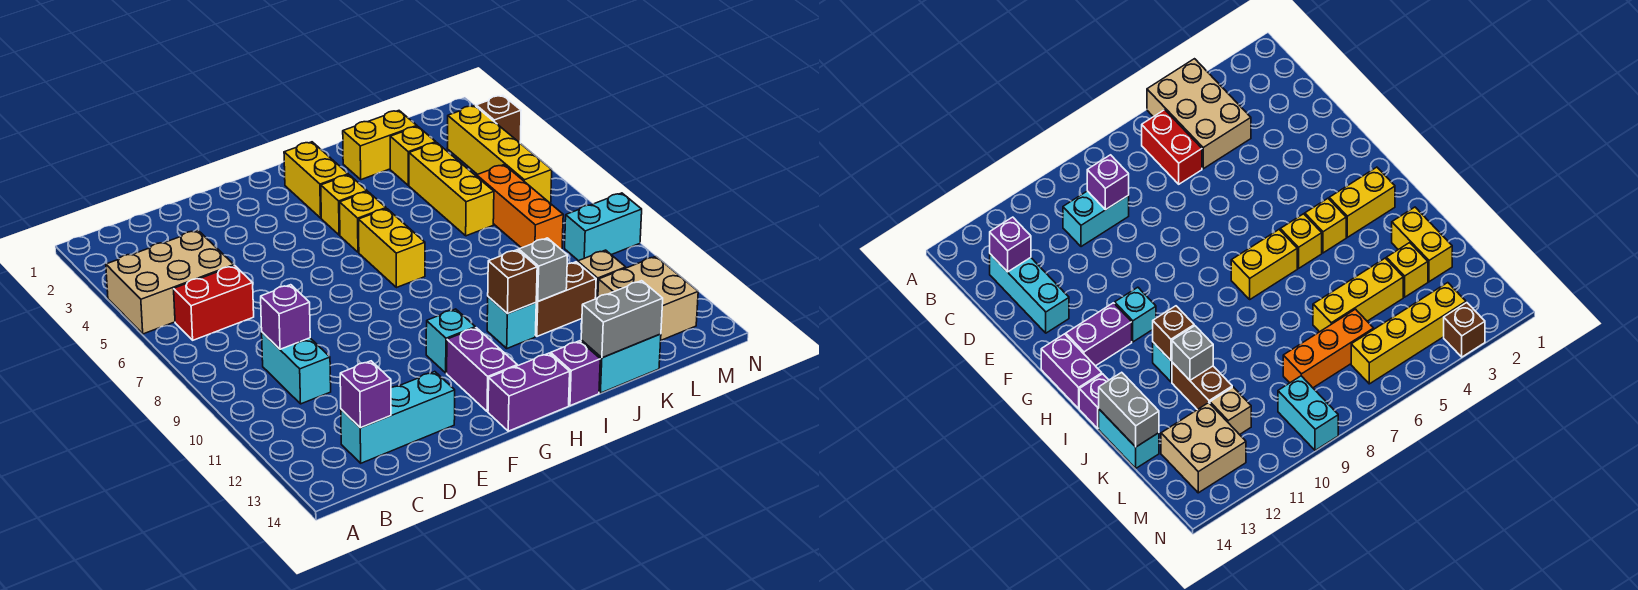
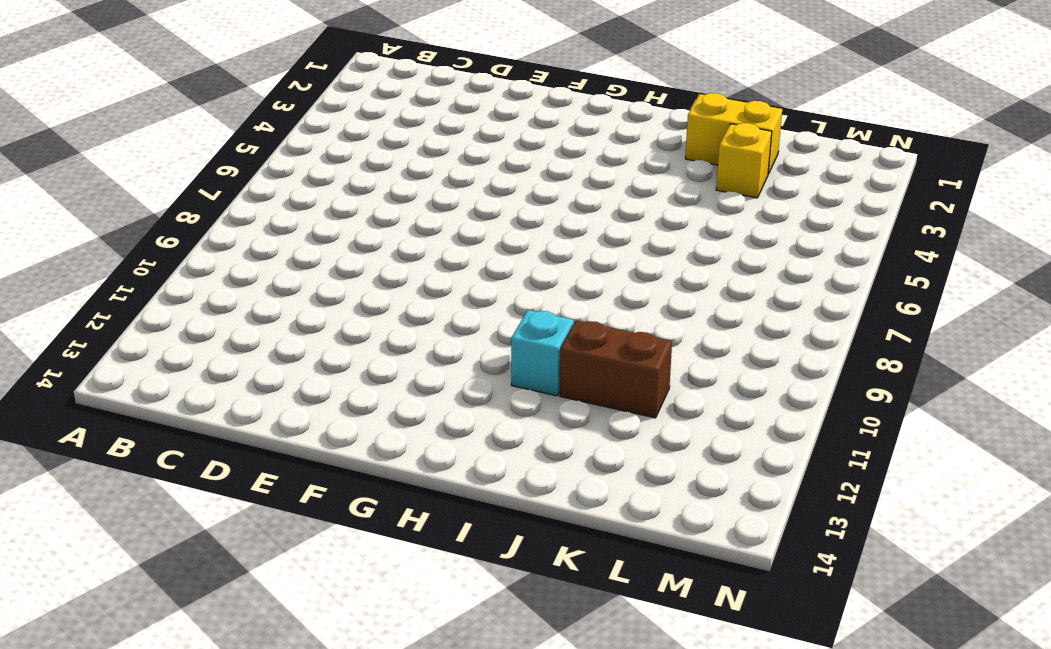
none -> tan brick A4:C5 level 1
none -> red brick B6:C6 level 1
none -> cyan brick C9:C10 level 1

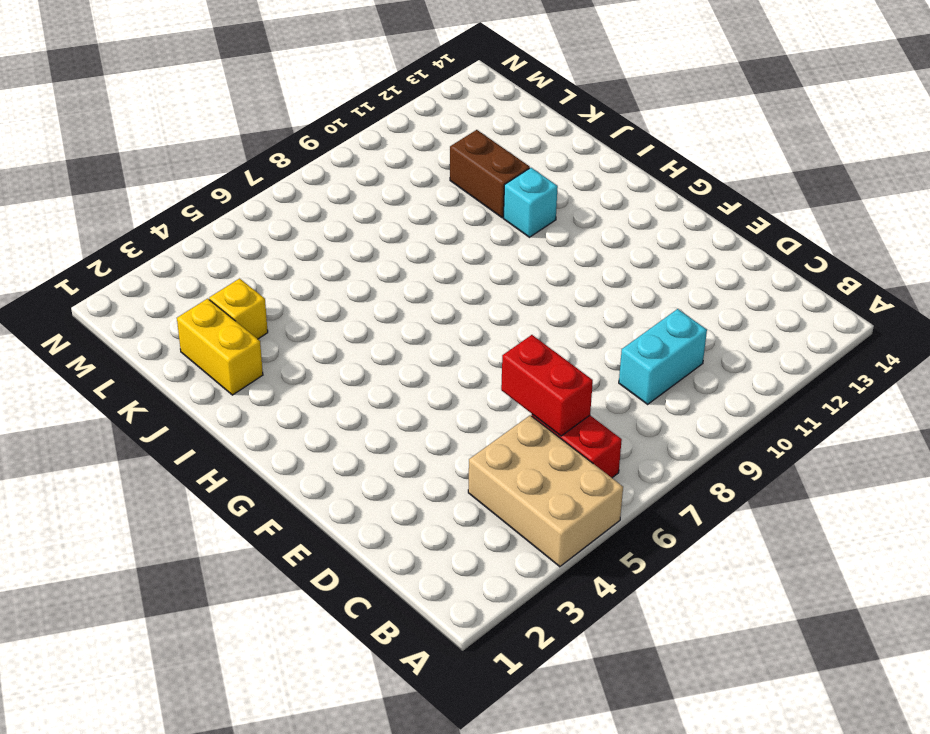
red brick C6:D6 level 2 -> none
none -> cyan brick C13:E13 level 1
none -> cyan brick G11 level 1
none -> purple brick G12:G13 level 1

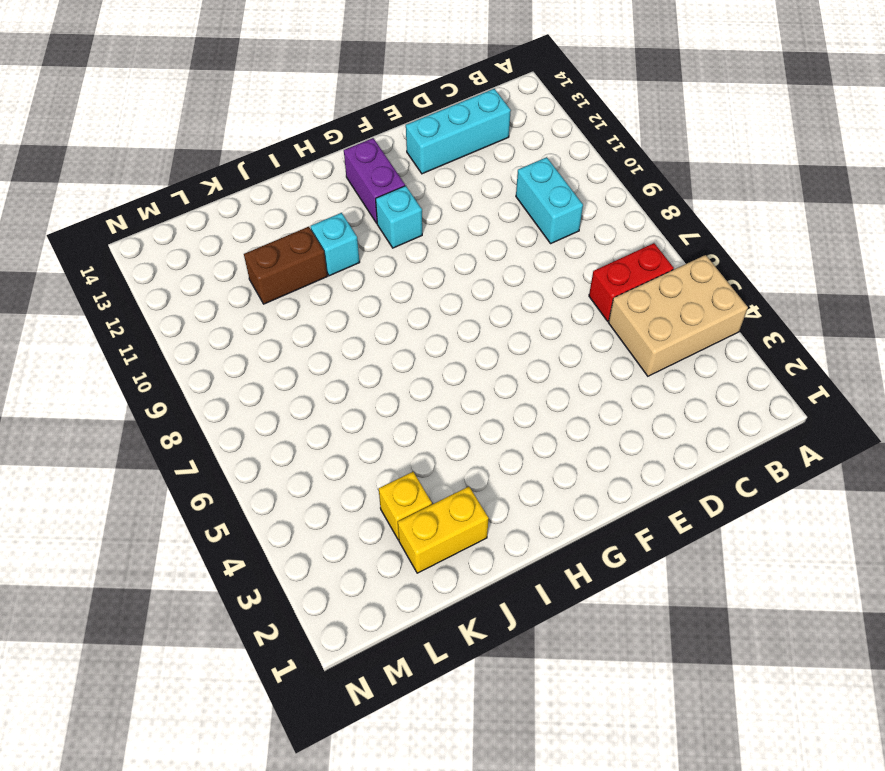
none -> purple brick G14:H14 level 1
none -> yellow brick H2:H3 level 1
none -> yellow brick H4 level 1

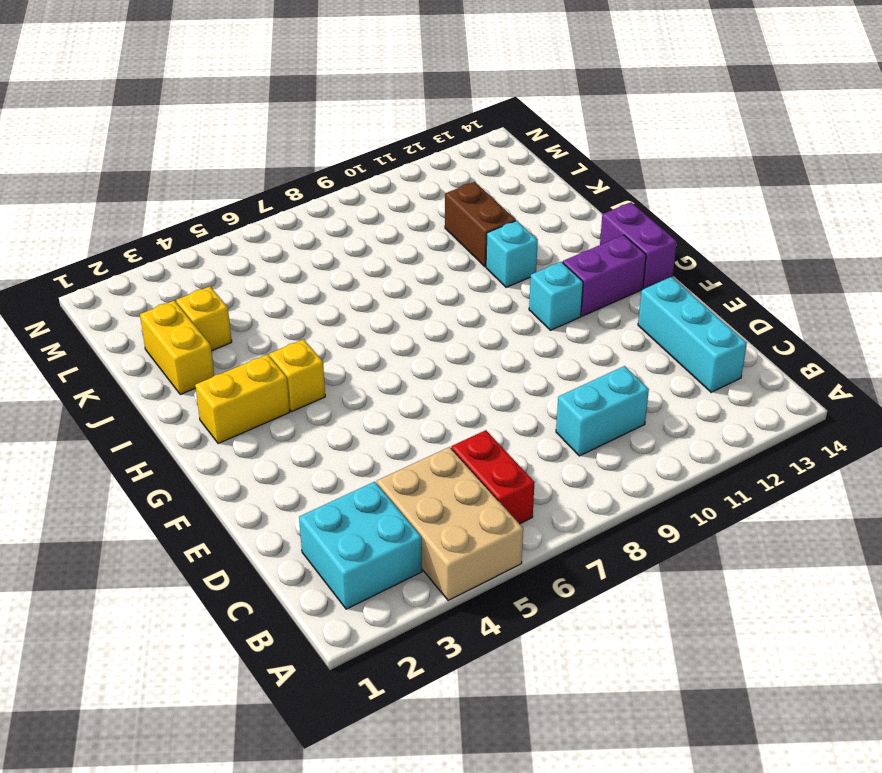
cyan brick B2:C3 level 1 -> none
none -> yellow brick H5 level 1
none -> yellow brick H6:H7 level 1
none -> purple brick I14 level 1

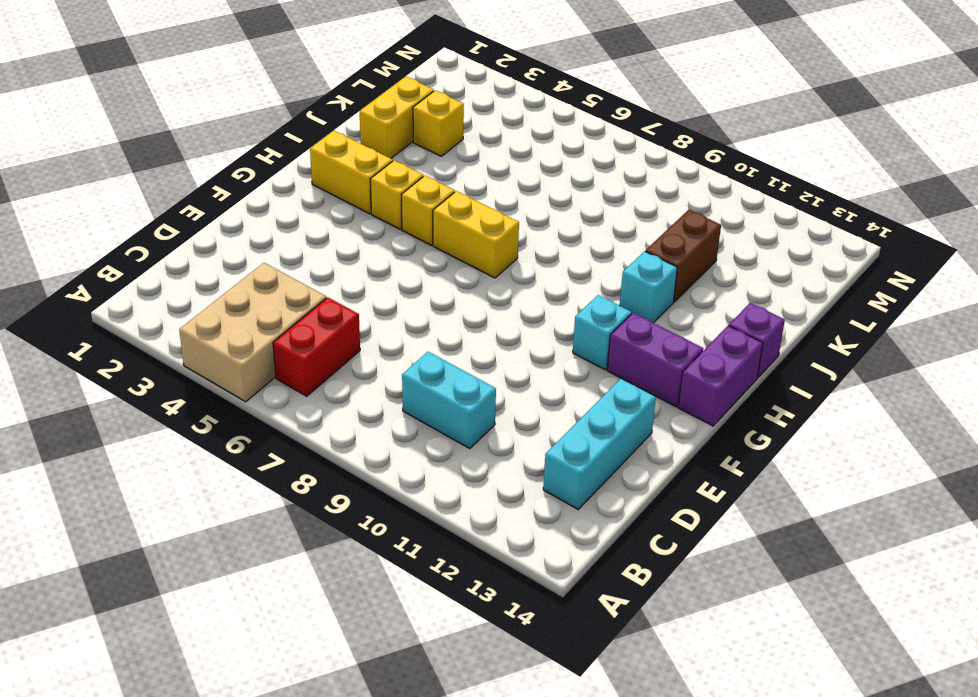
none -> cyan brick J14:K14 level 1
none -> yellow brick K4:K6 level 1
none -> orange brick L6:L8 level 1

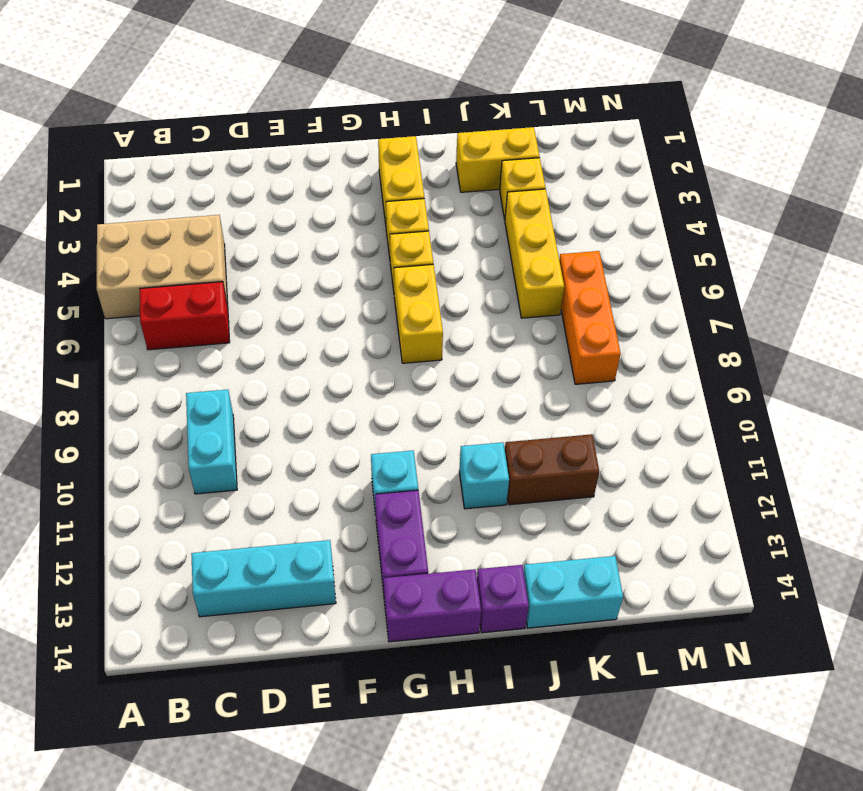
none -> tan brick L11 level 1
none -> tan brick L12:M13 level 1
none -> yellow brick M3:M6 level 1

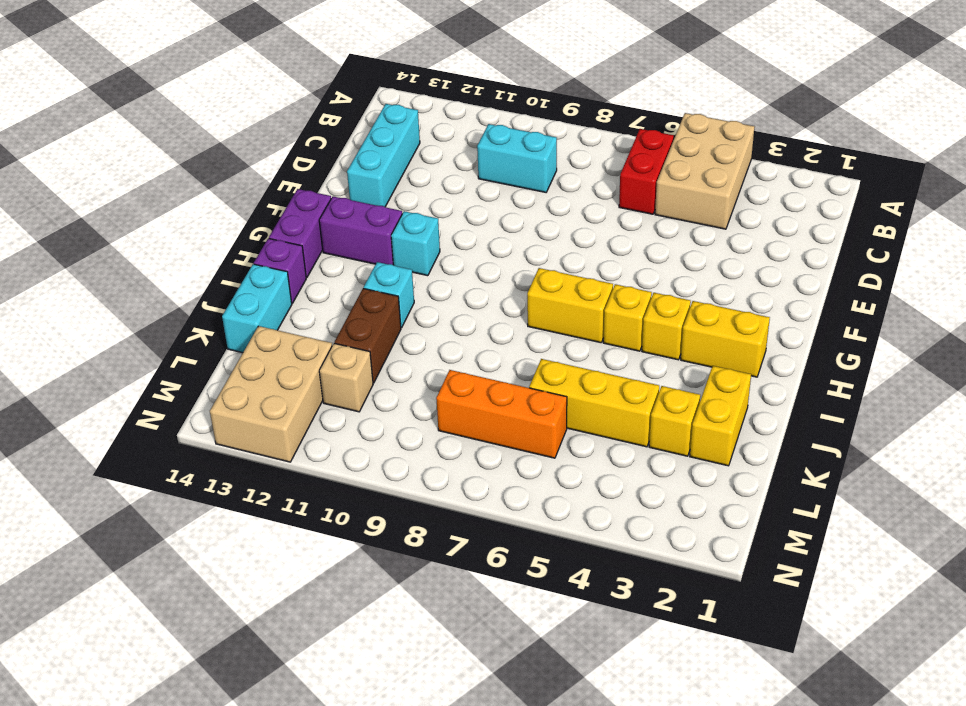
tan brick L12:N13 level 1 -> tan brick L12:M13 level 1
none -> yellow brick M3:M6 level 1
none -> cyan brick M9:N9 level 1
none -> brown brick N3 level 1

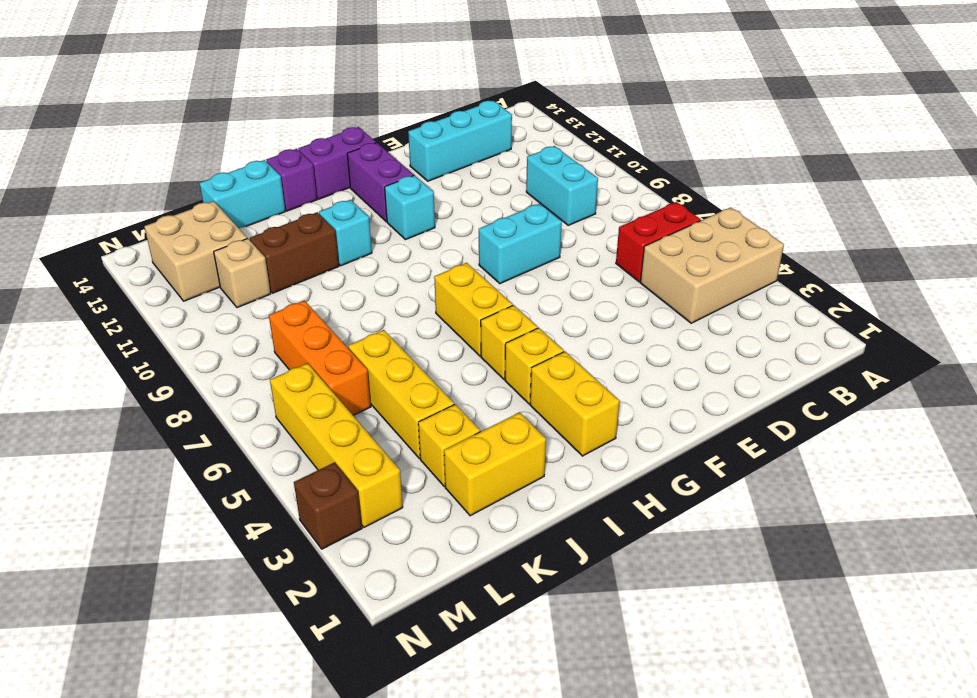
cyan brick E8:F8 level 1 -> cyan brick M9:N9 level 1
none -> purple brick C9 level 2
none -> purple brick C13 level 2
none -> brown brick I11 level 2

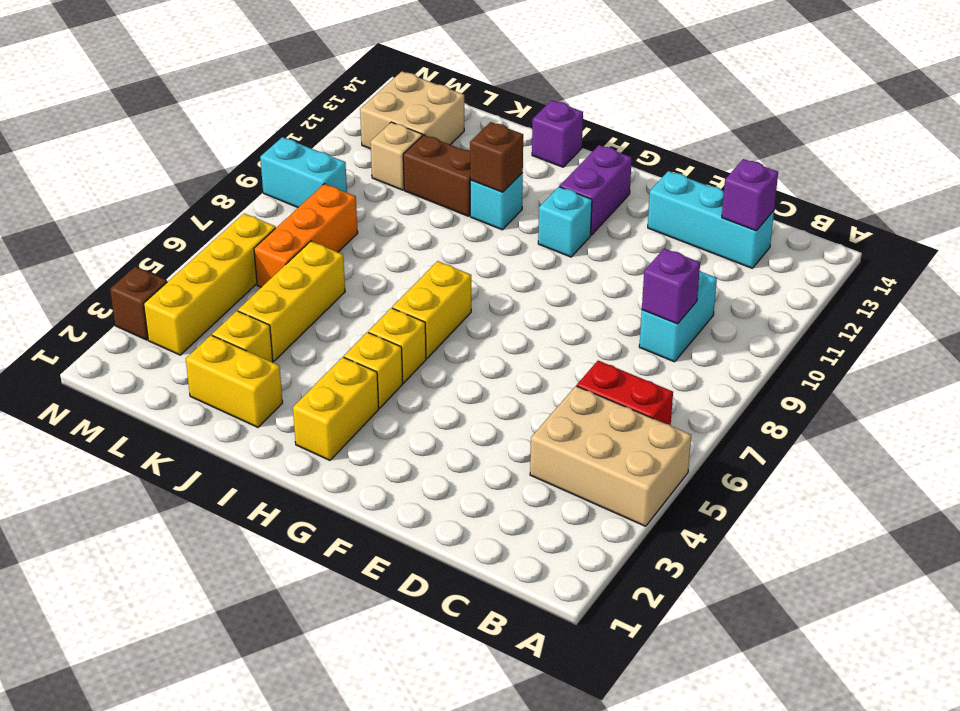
none -> purple brick G14:H14 level 1
none -> cyan brick J14:K14 level 1
none -> grey brick J11 level 2

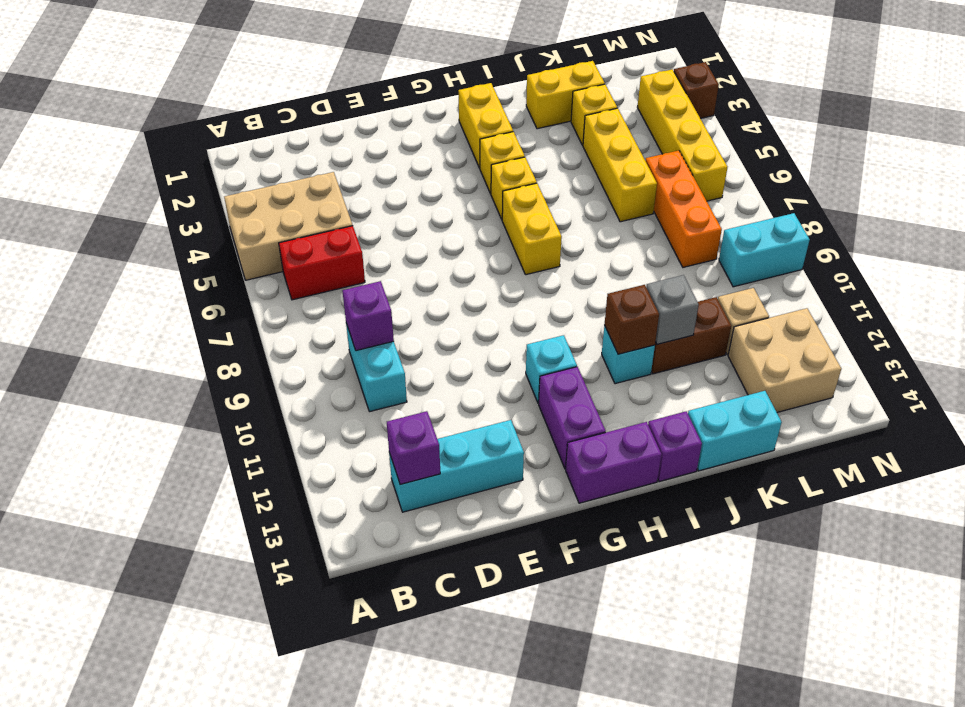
none -> grey brick J14:K14 level 2

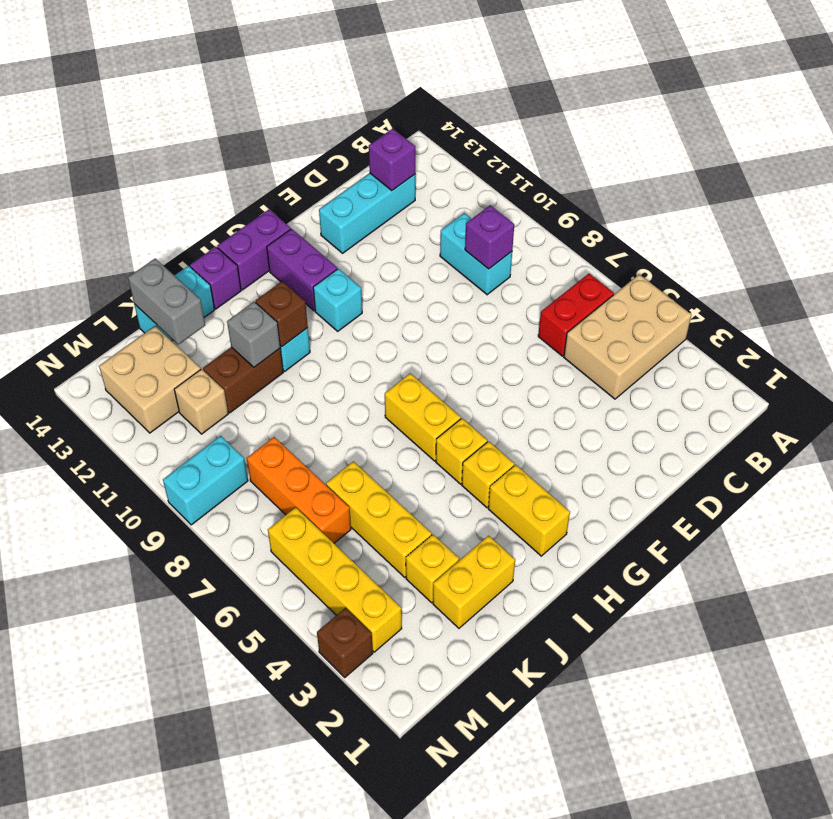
grey brick K13:K14 level 2 -> grey brick J14:K14 level 2

